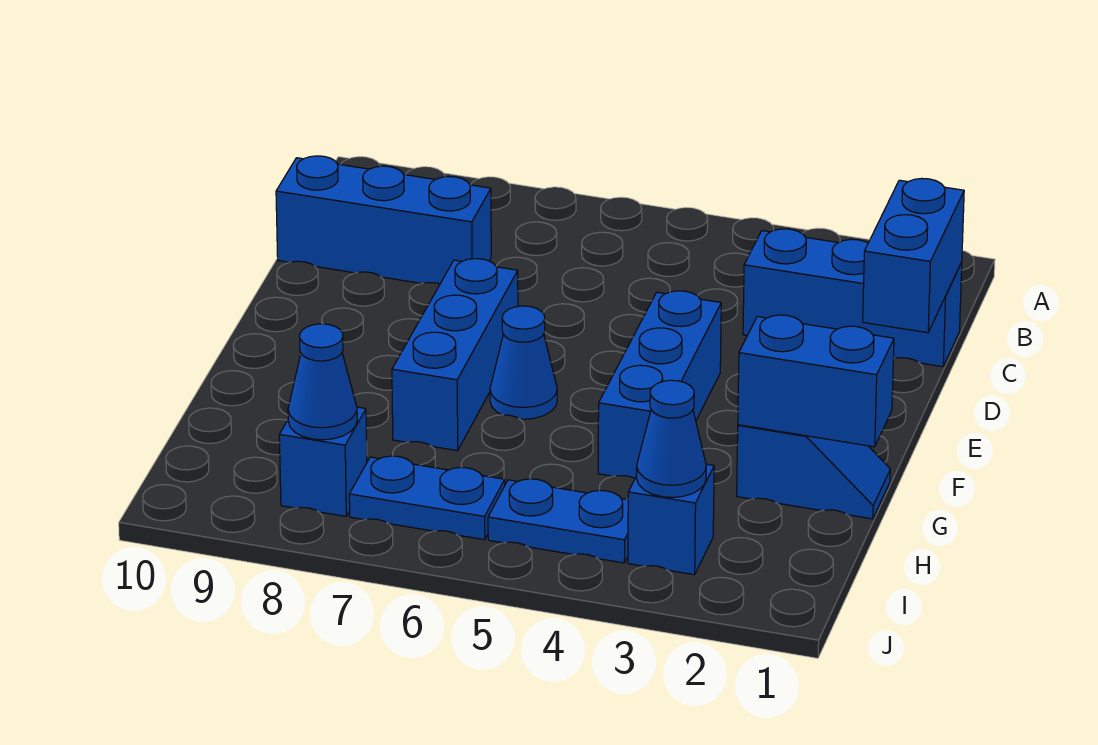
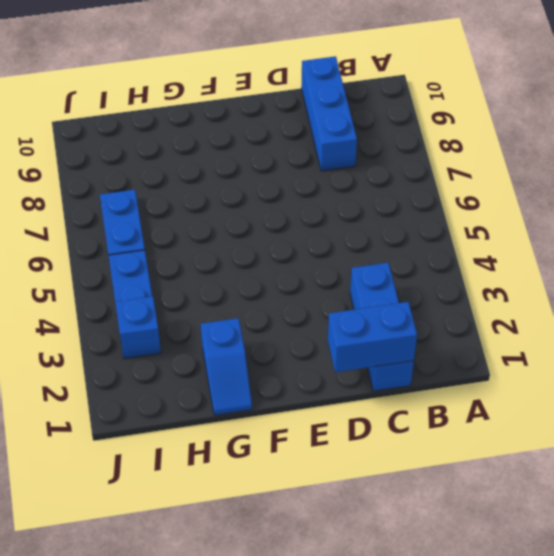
none -> blue brick E4:G4 level 1
none -> blue brick E7:G7 level 1
none -> blue cone F6 level 1

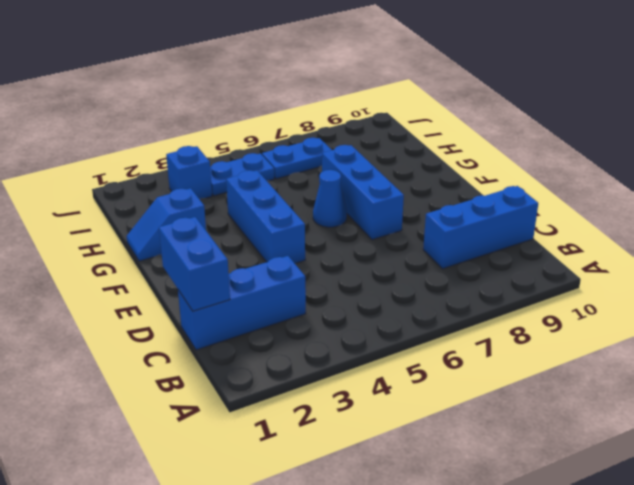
none -> blue brick I8 level 1
none -> blue brick G1:G2 level 2
none -> blue cone I3 level 2

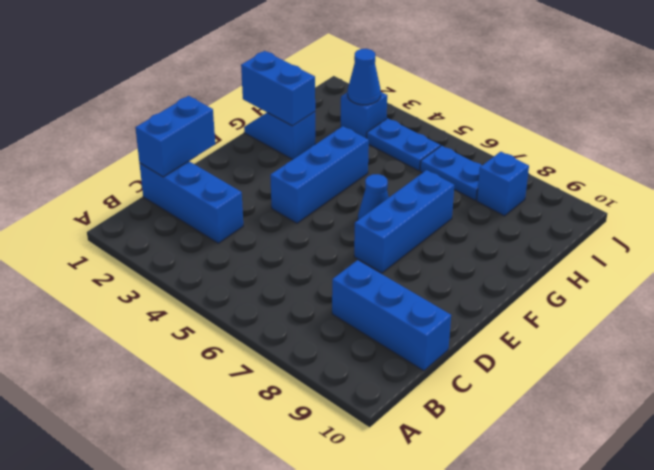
none -> blue cone I8 level 2

